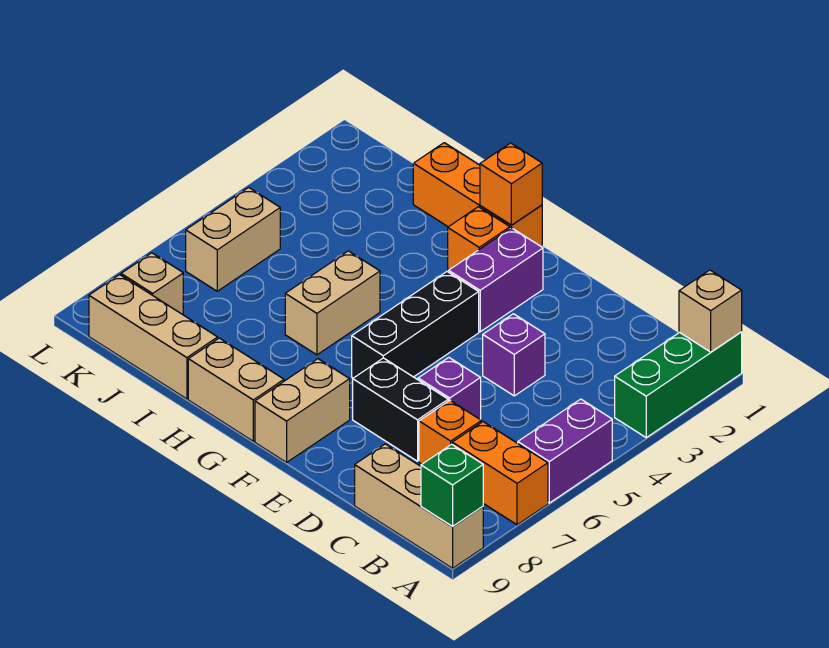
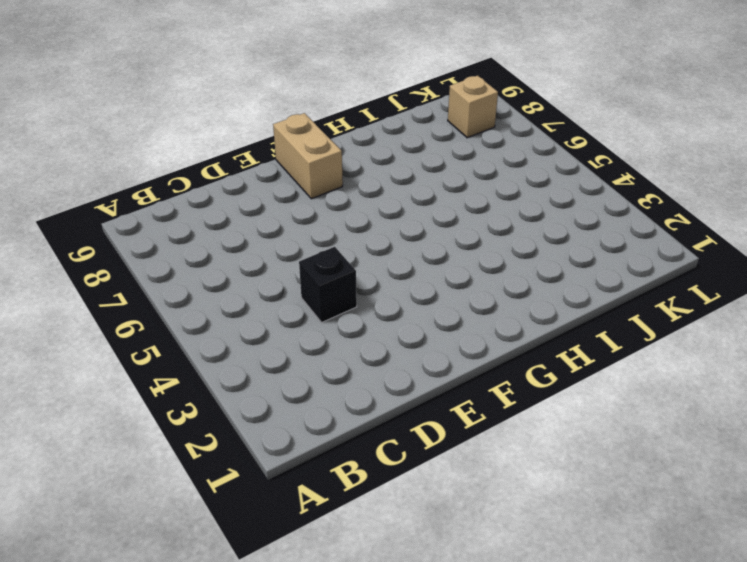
black brick D4 level 1 -> purple brick D4 level 1
none -> green brick A1:A3 level 1
none -> purple brick A5:A6 level 1
none -> orange brick A7:B7 level 1

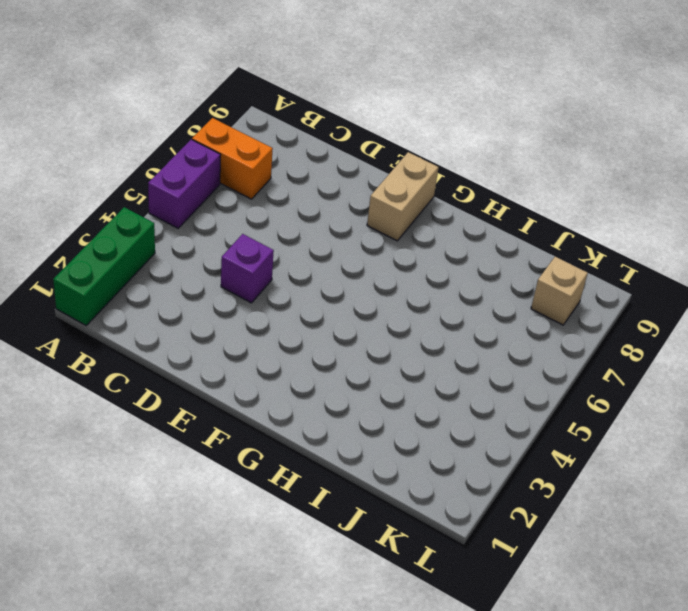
none -> tan brick A9:C9 level 1
none -> orange brick C7 level 1
none -> purple brick D6 level 1

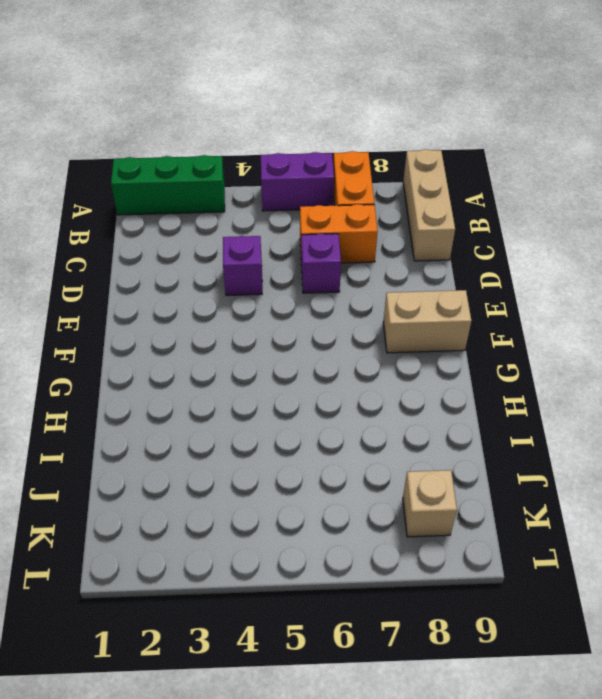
orange brick C6:C7 level 1 -> orange brick C7 level 1
none -> black brick D7:E7 level 1
none -> purple brick F2:F3 level 1
none -> black brick F4:F6 level 1

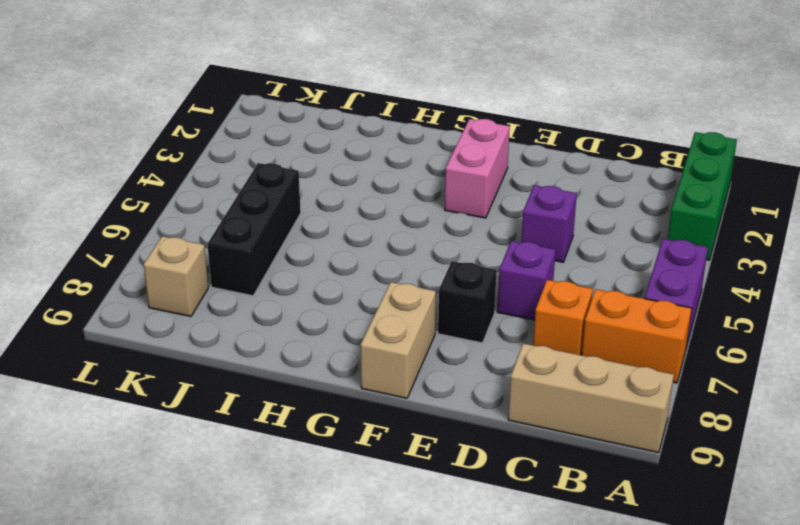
black brick E7 level 1 -> black brick D7:E7 level 1
pink brick F2:F3 level 1 -> purple brick F2:F3 level 1
black brick J5:J7 level 1 -> black brick F4:F6 level 1
none -> orange brick G1:I1 level 1
none -> orange brick G2 level 1
none -> tan brick G9:H9 level 1

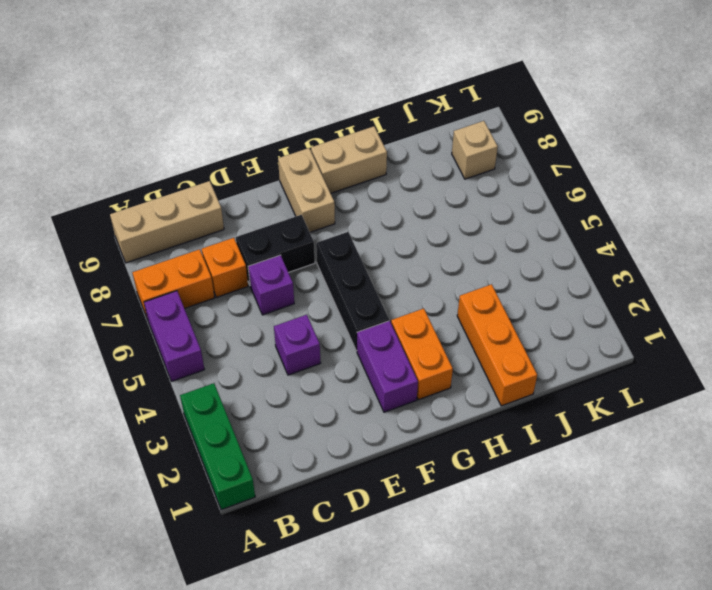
orange brick G2:G3 level 1 -> orange brick G2 level 1
orange brick I1:I3 level 1 -> orange brick G1:I1 level 1
none -> tan brick H5:H6 level 1
none -> tan brick I9:K9 level 1
none -> tan brick K5:K6 level 1

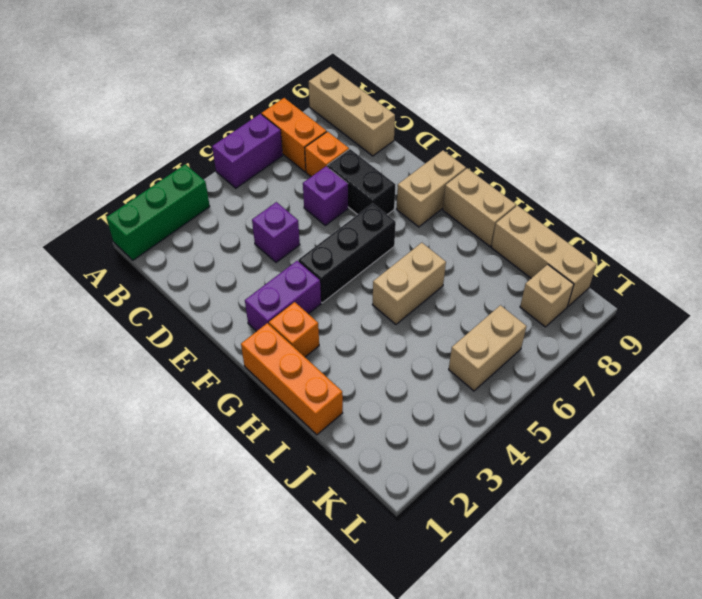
none -> tan brick A1 level 2
none -> green brick A9 level 2
none -> orange brick G1 level 2

